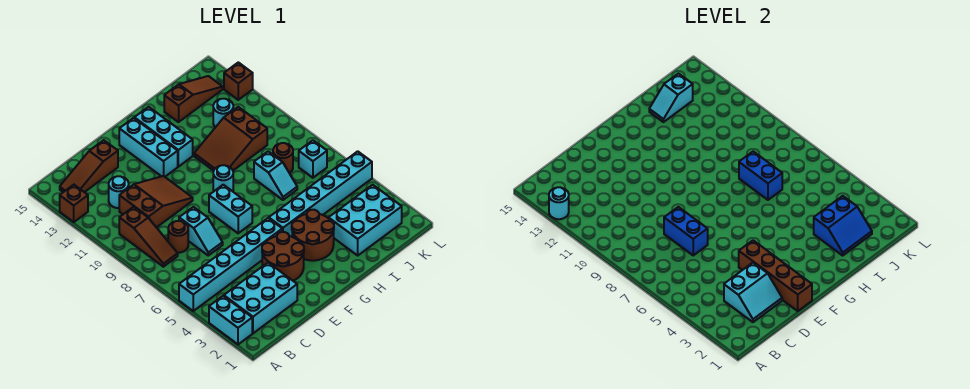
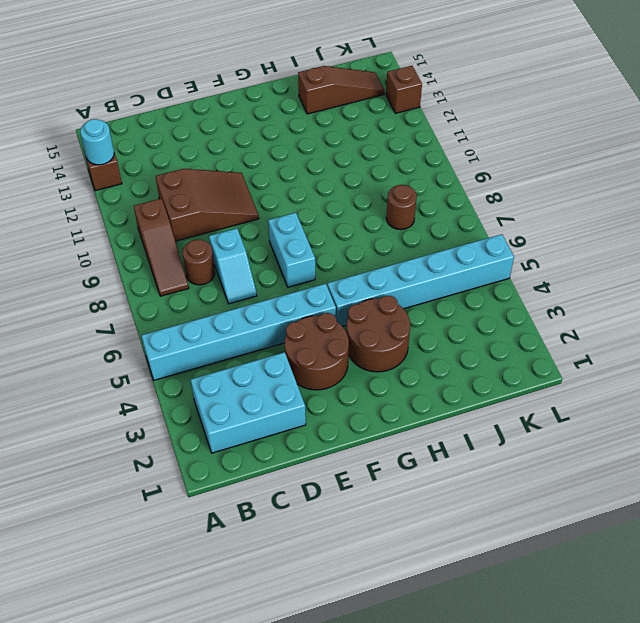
none -> cyan brick A2:A3 level 1
none -> brown slope B14:D14 level 1 top D
none -> cyan round brick C12 level 1
none -> cyan brick F12:F14 level 1

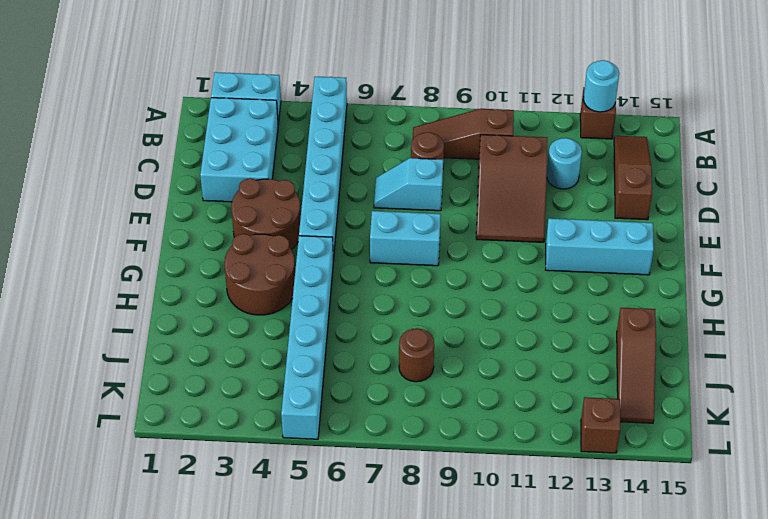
none -> cyan round brick G9 level 1
none -> cyan brick G12:G14 level 1
none -> brown slope H10:J11 level 1 top J
none -> cyan brick I2:K3 level 1

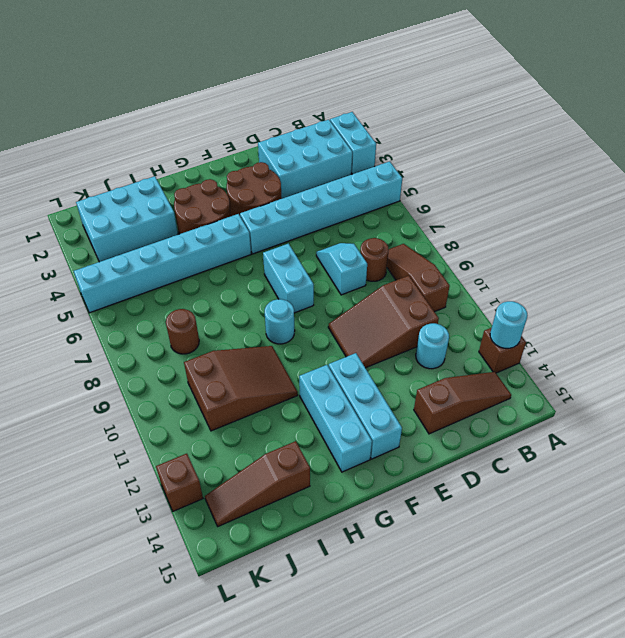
none -> cyan slope I7:I8 level 1 top 8
none -> cyan round brick J12 level 1
none -> cyan brick K7 level 1
none -> cyan slope C2:D3 level 2 top 3

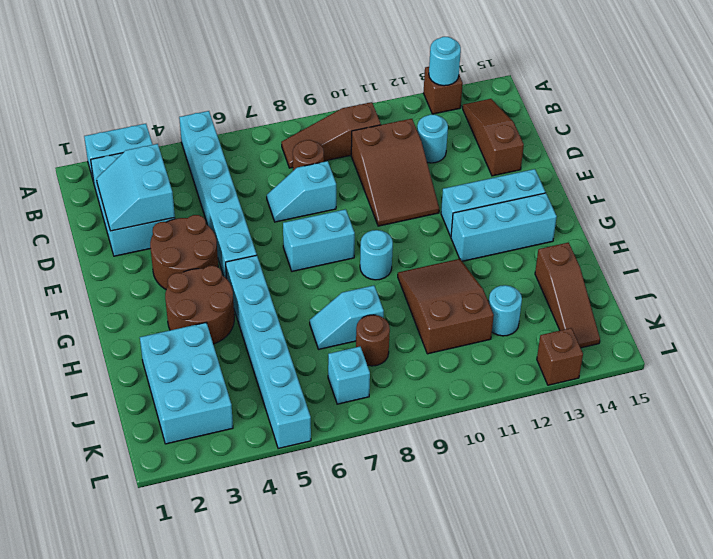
none -> blue brick D7:D8 level 2
none -> brown brick E1:E4 level 2
none -> blue slope I2:J3 level 2 top 3
none -> blue brick I7:I8 level 2

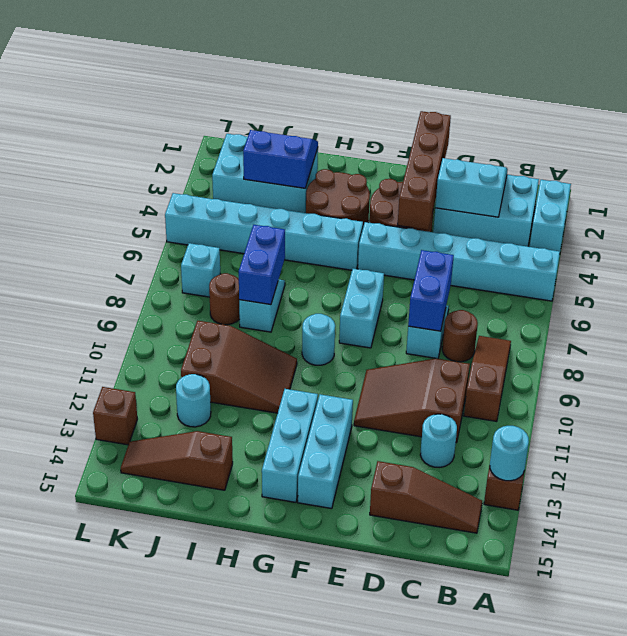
none -> cyan slope I14:J14 level 2 top J

